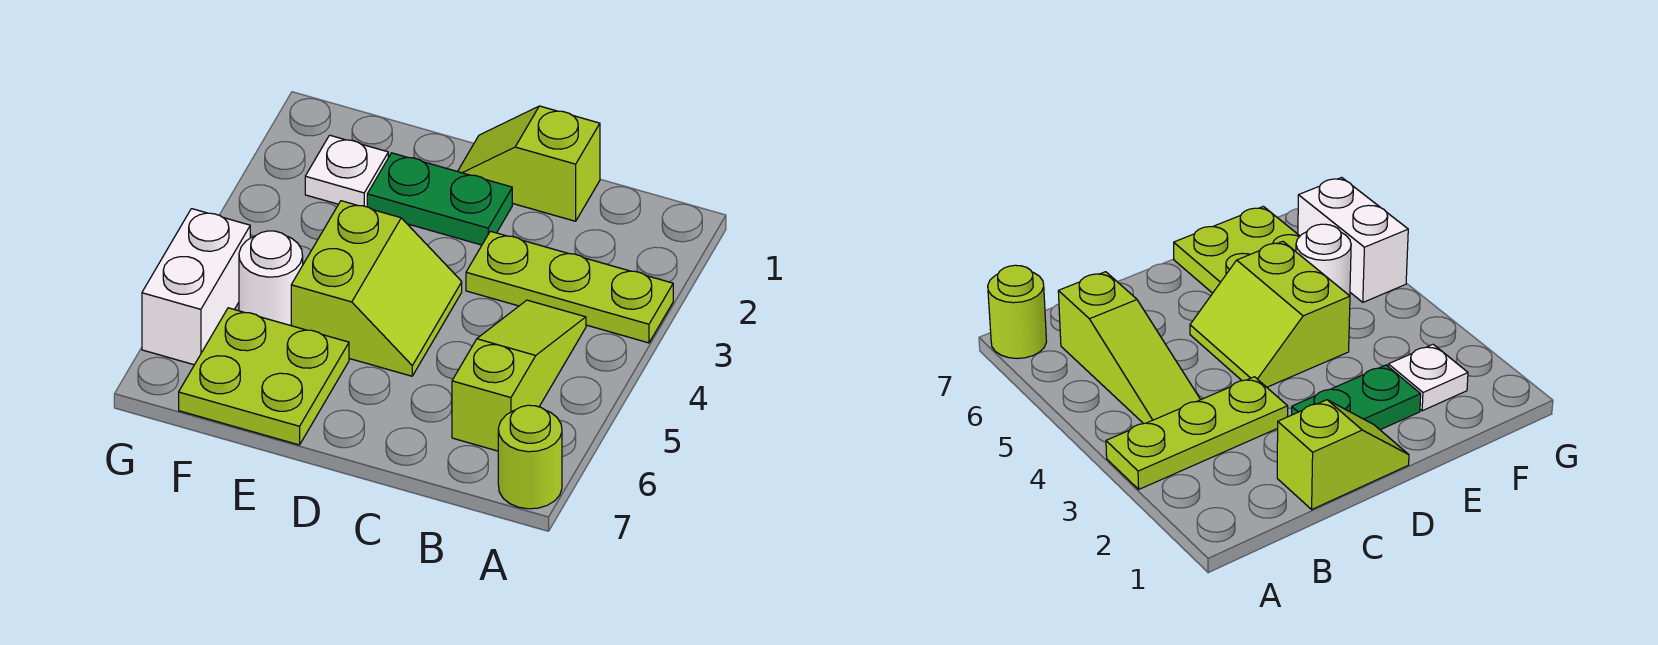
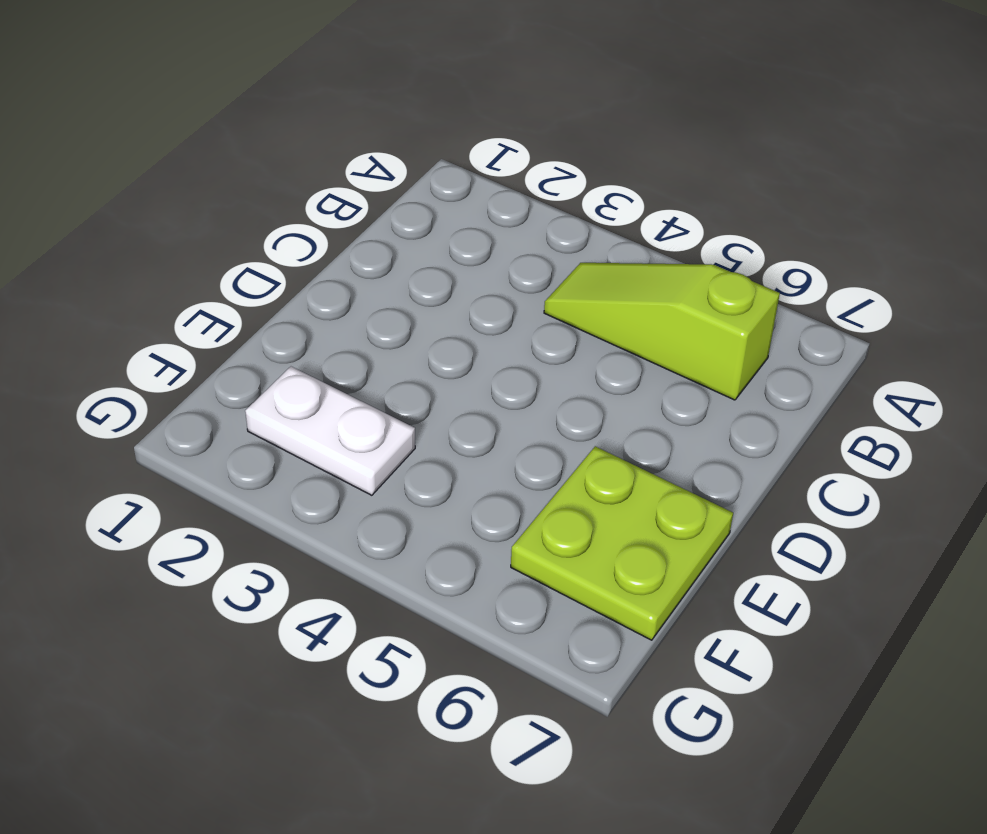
white plate F2:F3 level 1 -> white plate F2 level 1
none -> lime plate A3:C3 level 1
none -> lime round brick A7 level 1

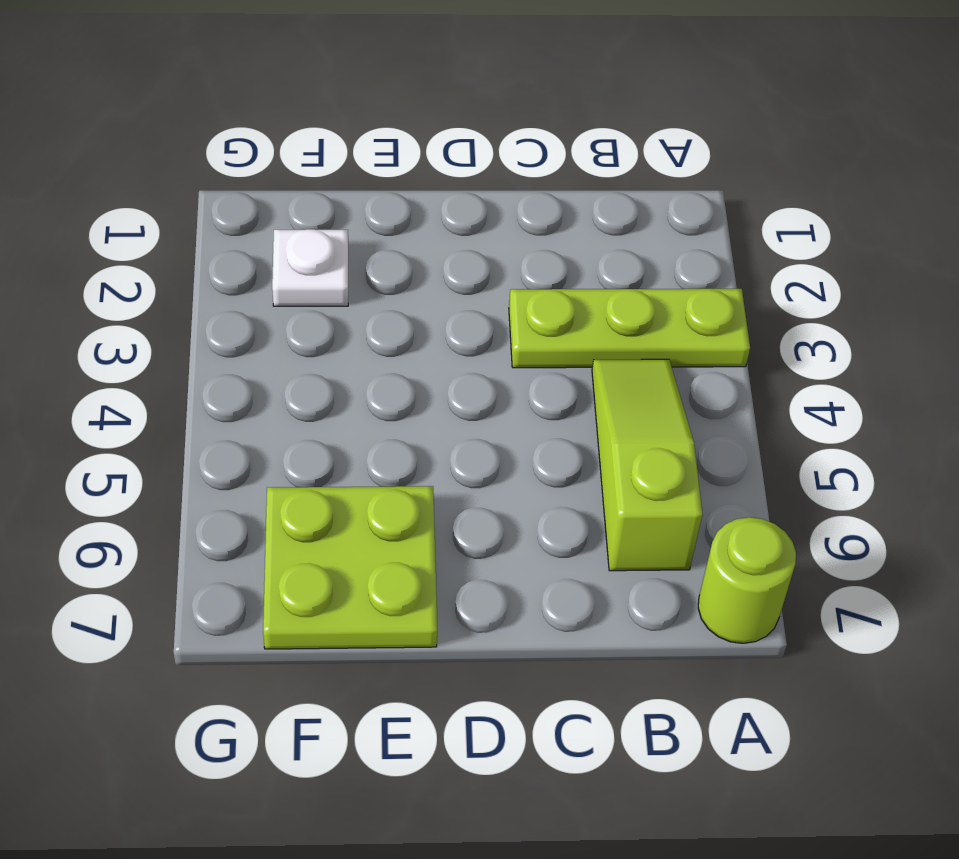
none -> lime slope C1:D1 level 1 top C
none -> green plate D2:E2 level 1

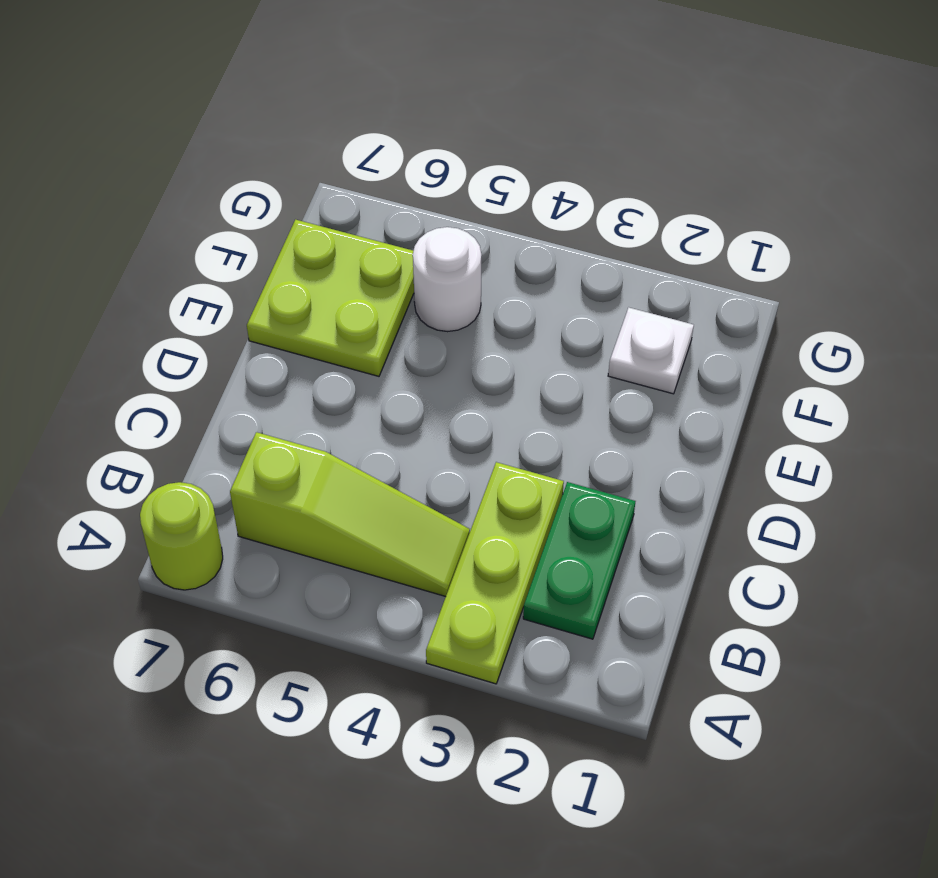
green plate B2:C2 level 1 -> green plate D2:E2 level 1
none -> lime slope C1:D1 level 1 top C
none -> lime slope D4:E5 level 1 top E

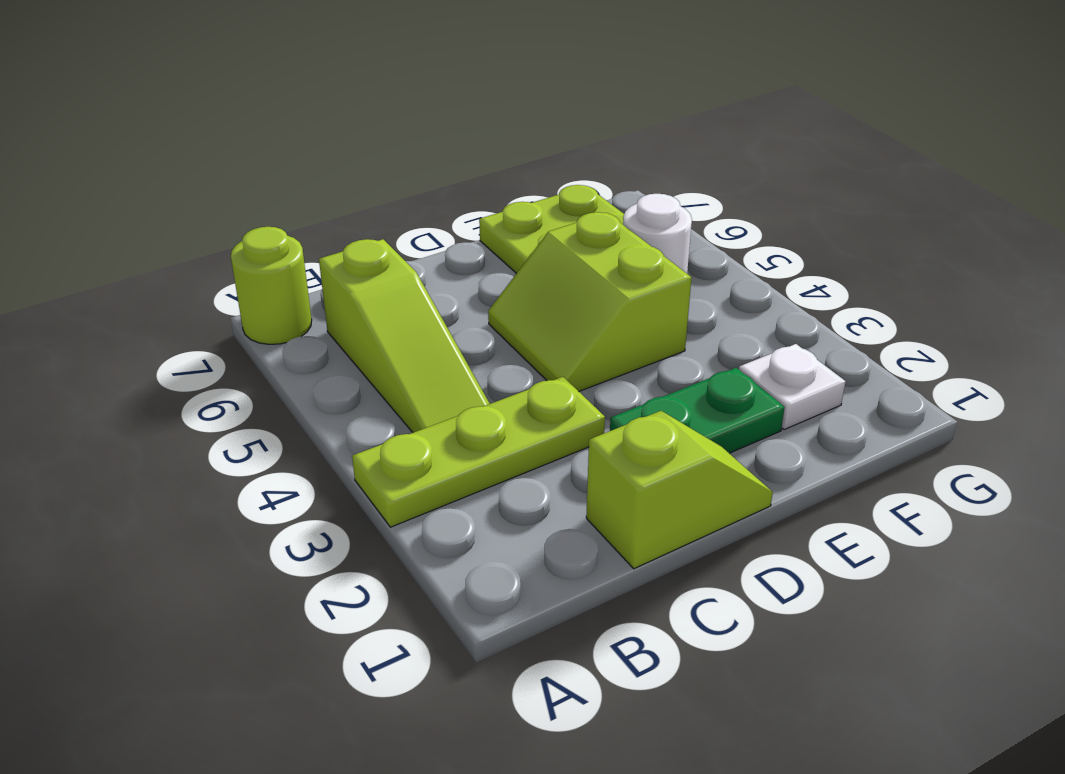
none -> white brick G5:G6 level 1

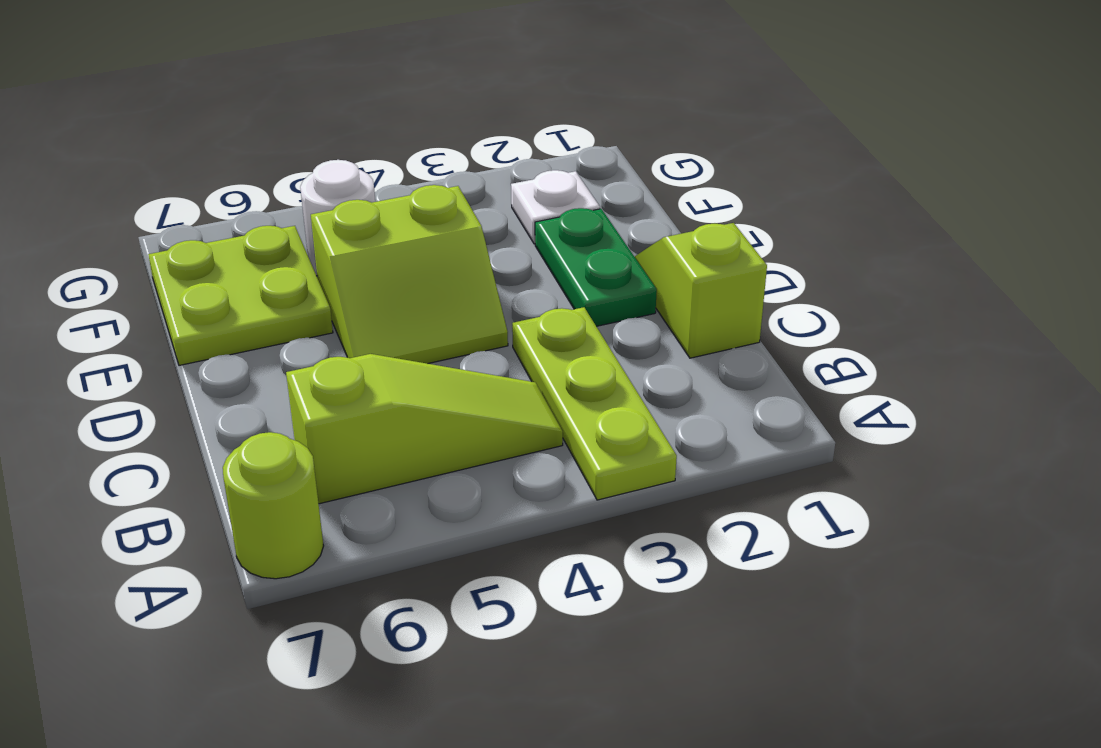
none -> white brick G5:G6 level 1

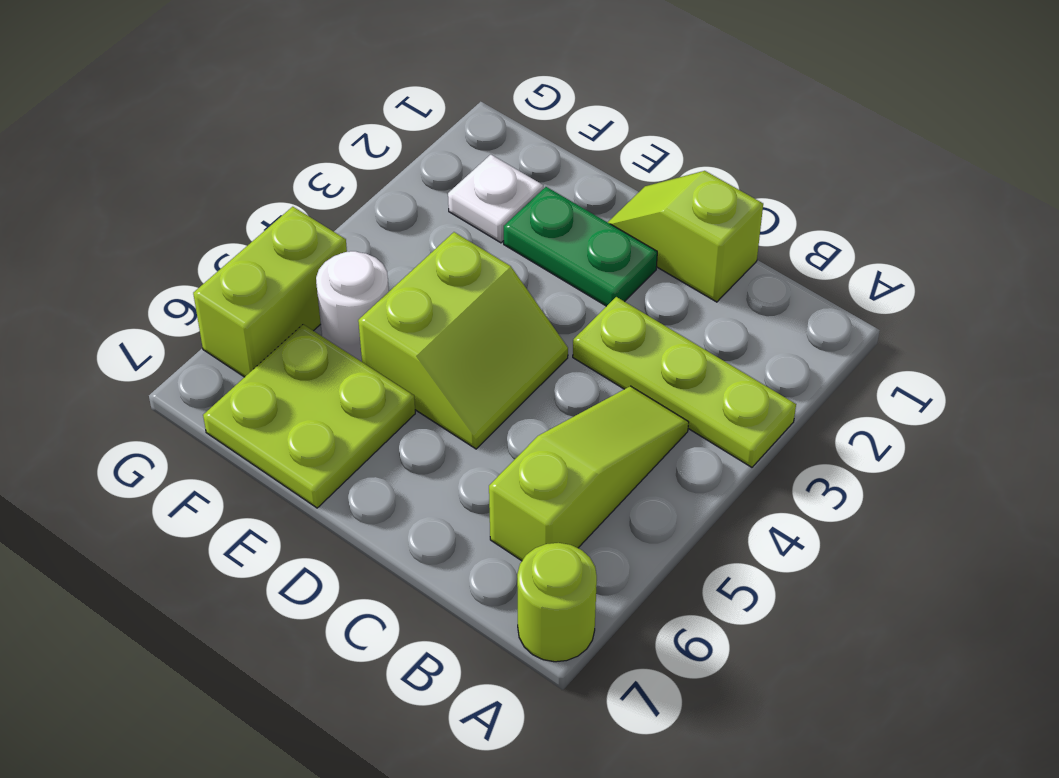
lime brick G5:G6 level 1 -> white brick G5:G6 level 1

